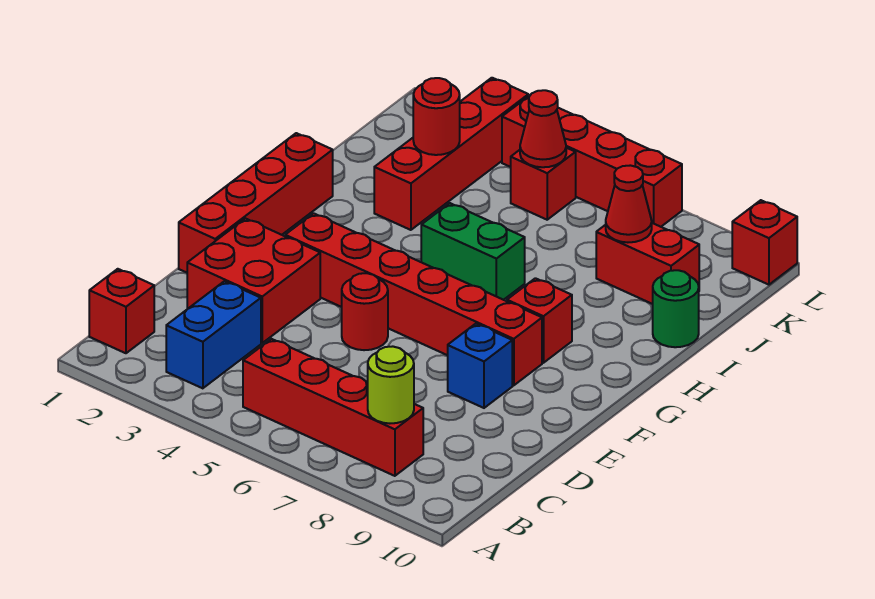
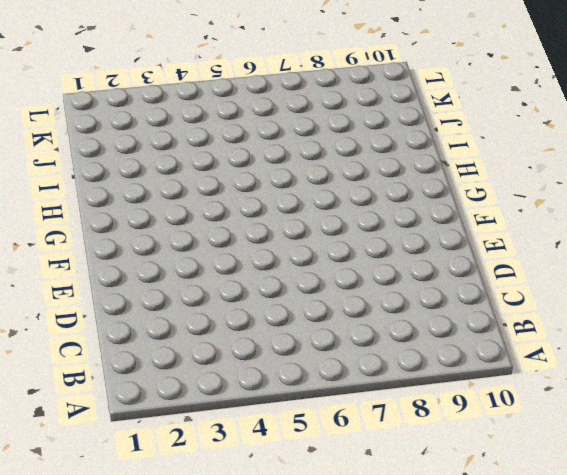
none -> red brick B1 level 1
none -> blue brick B3:C3 level 1
none -> red brick B5:B8 level 1

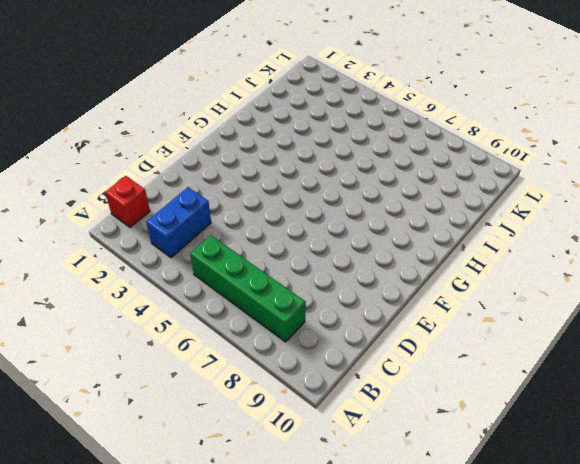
green brick B5:B8 level 1 -> red brick B5:B8 level 1
none -> red brick D2:E3 level 1
none -> red brick E1:H1 level 1
none -> red round brick E5 level 1

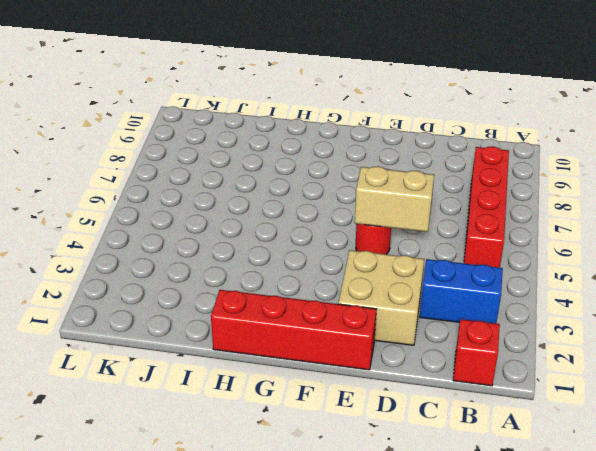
tan brick D2:E3 level 1 -> red brick D2:E3 level 1
tan brick D5:E5 level 2 -> none
none -> blue brick E8 level 1
none -> red brick F3:F8 level 1
none -> red brick G8 level 1

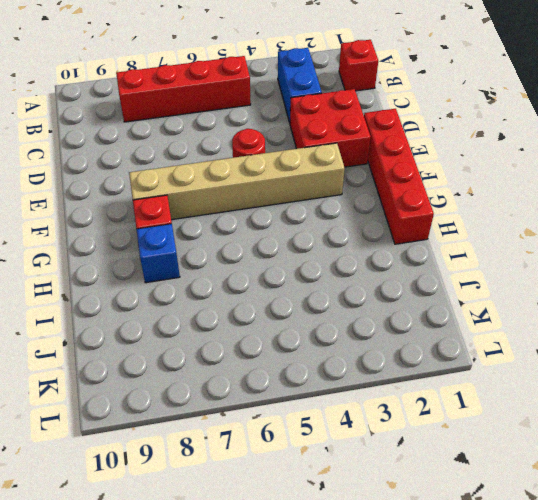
tan brick F3:F8 level 1 -> red brick F3:F8 level 1
blue brick H8 level 1 -> blue brick E8 level 1
none -> green brick H5:H6 level 1
none -> red brick I3:L3 level 1
none -> green round brick I10 level 1

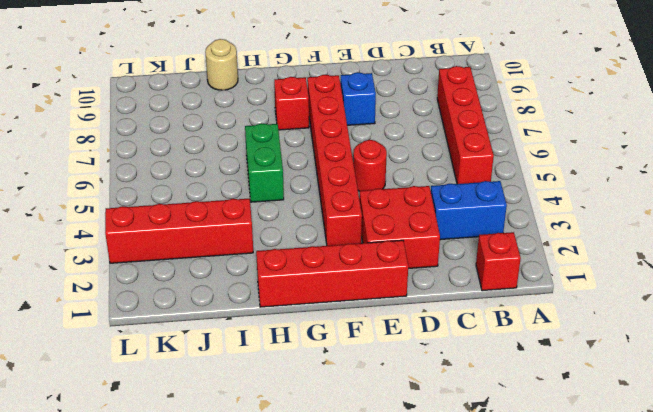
tan round brick I10 level 1 -> green round brick I10 level 1
none -> red brick J8:J9 level 1
none -> red brick K5 level 1
none -> red brick L4:L7 level 1

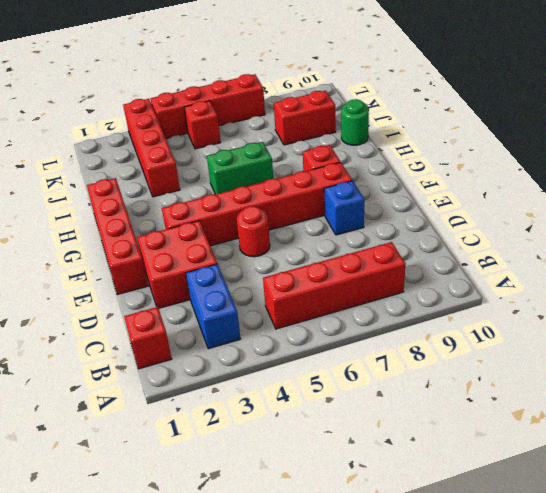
none -> red brick L10 level 1
none -> lime round brick B8 level 2
none -> red round brick J3 level 2

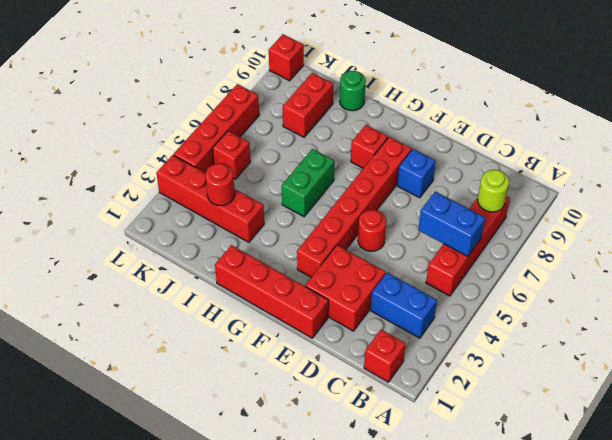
blue brick B6:C6 level 2 -> none
none -> red cone J8 level 2
none -> red cone K5 level 2

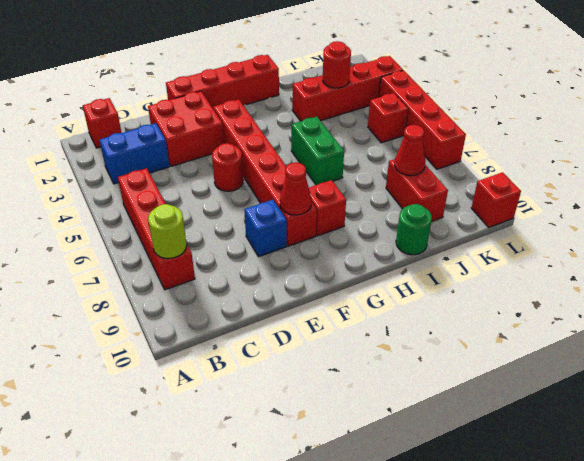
red cone F8 level 2 -> red cone K5 level 2

